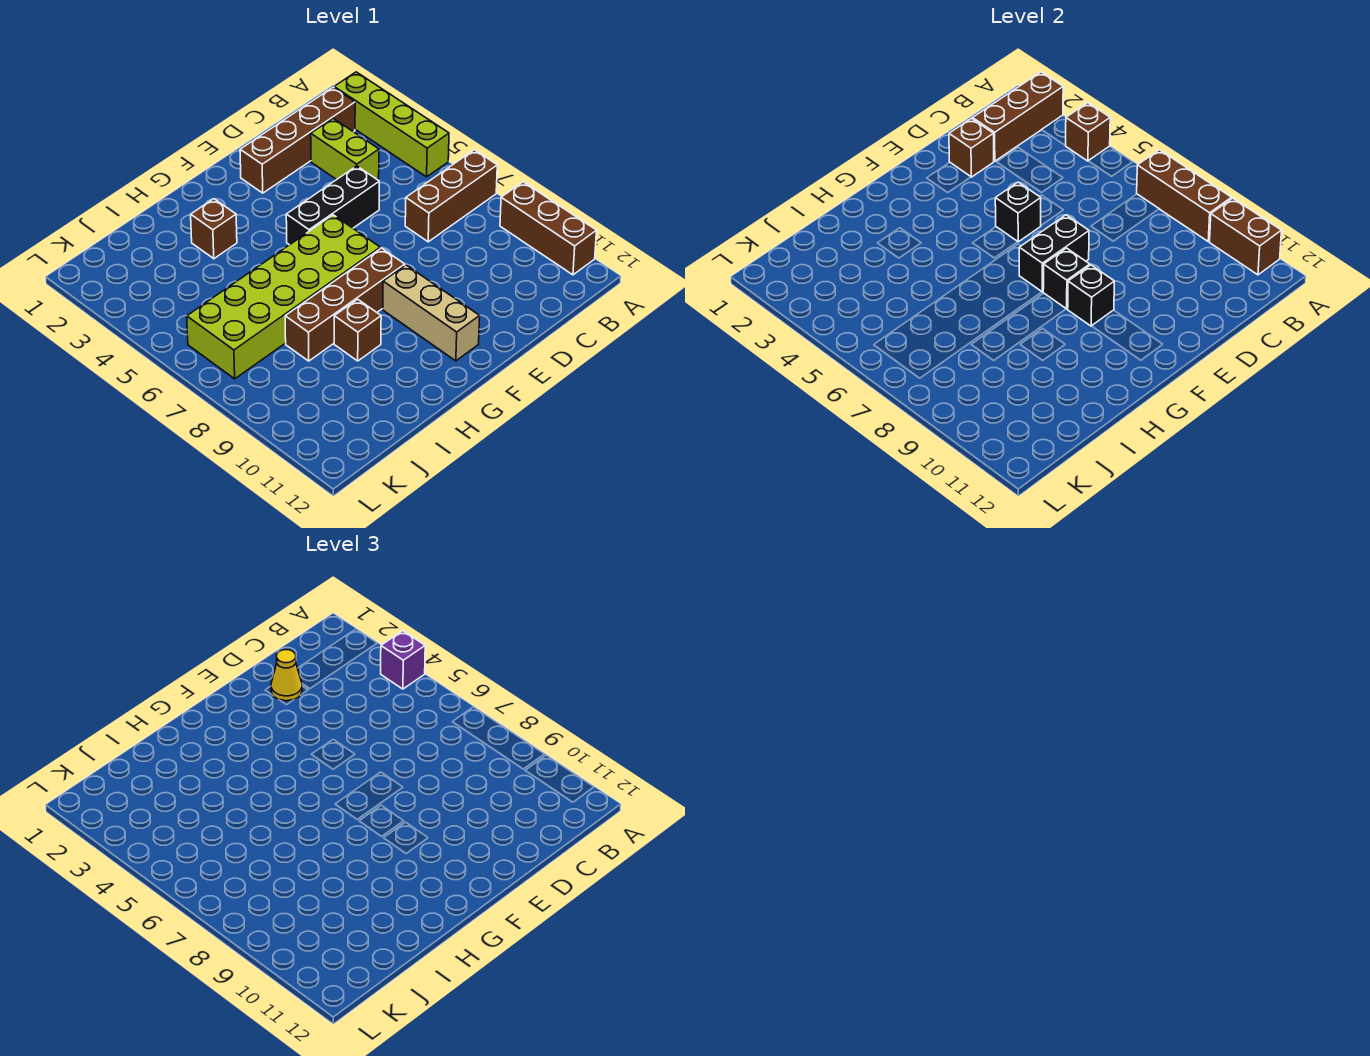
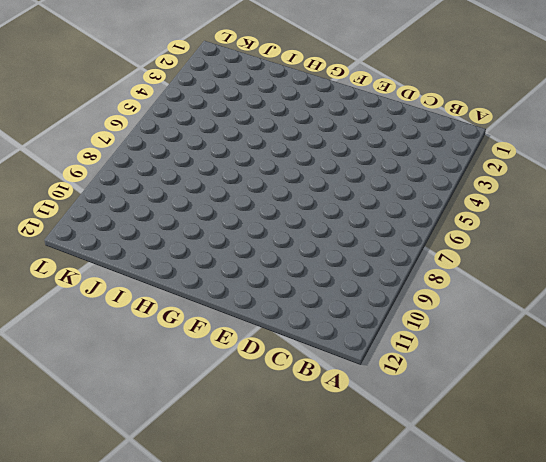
none -> lime brick A2:A5 level 1
none -> brown brick A7:C7 level 1
none -> brown brick A9:A11 level 1

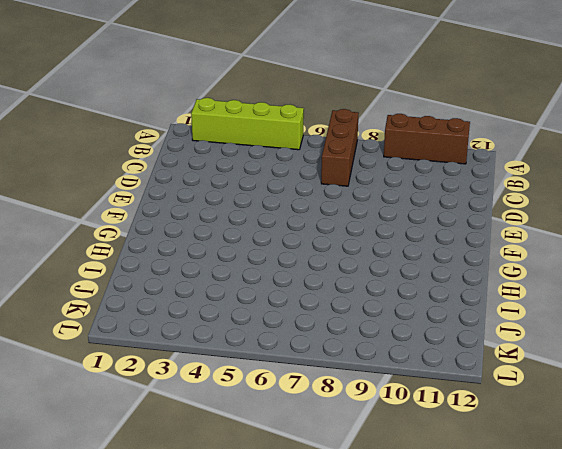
none -> brown brick B2:E2 level 1
none -> lime brick C3:C4 level 1
none -> black brick D5:F5 level 1

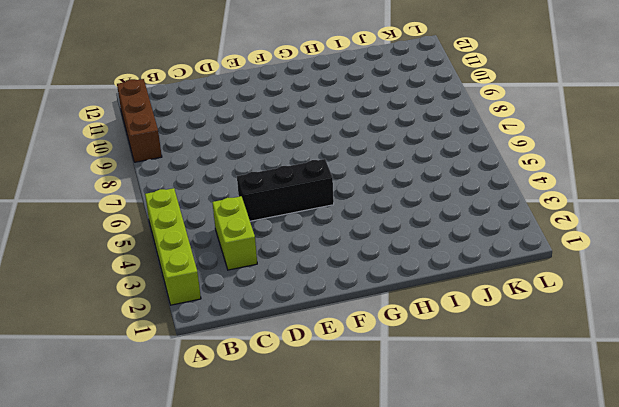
none -> brown brick A7:C7 level 1
none -> brown brick B2:E2 level 1
none -> lime brick F6:K7 level 1

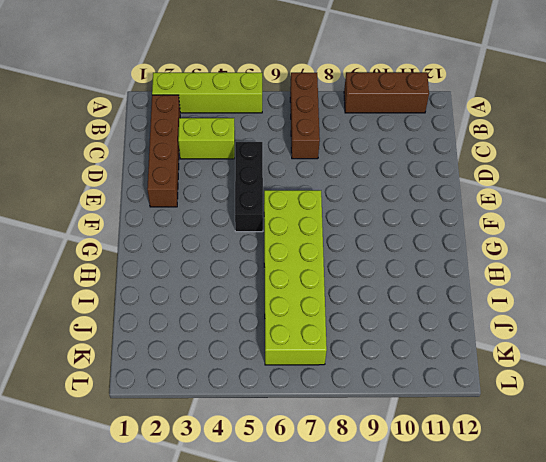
none -> brown brick F8:I8 level 1
none -> tan brick F9:F11 level 1
none -> brown brick H3 level 1

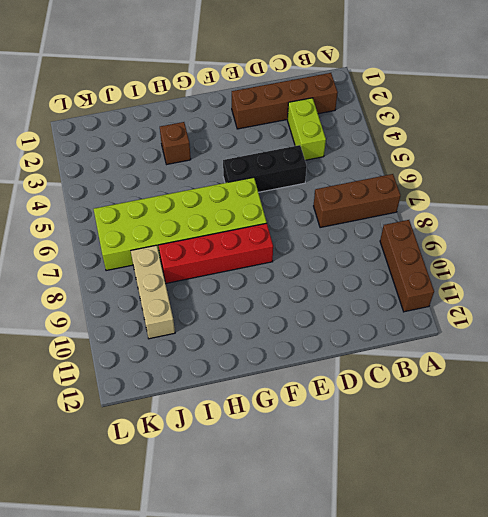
red brick F8:I8 level 1 -> brown brick F8:I8 level 1
tan brick J8:J10 level 1 -> tan brick F9:F11 level 1
none -> lime brick A2:A5 level 1
none -> brown brick H9 level 1
none -> brown brick A2:C2 level 2

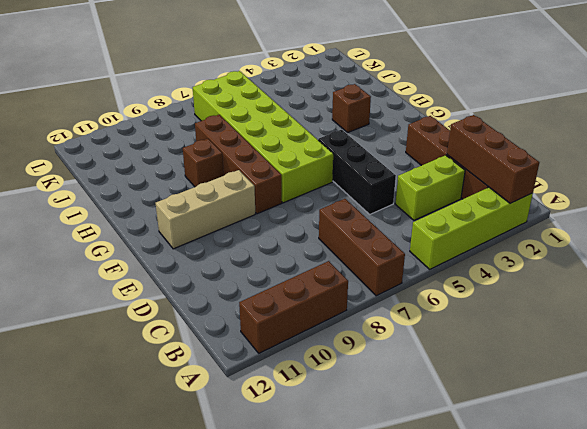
none -> brown brick A4 level 2
none -> brown brick A7:A9 level 2
none -> brown brick A10:A11 level 2

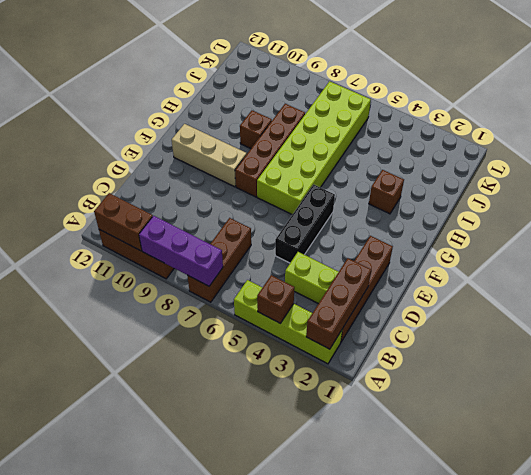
purple brick A7:A9 level 2 -> brown brick A7:A9 level 2
none -> brown brick D2 level 2
none -> black brick E5 level 2
none -> black brick E7:F7 level 2

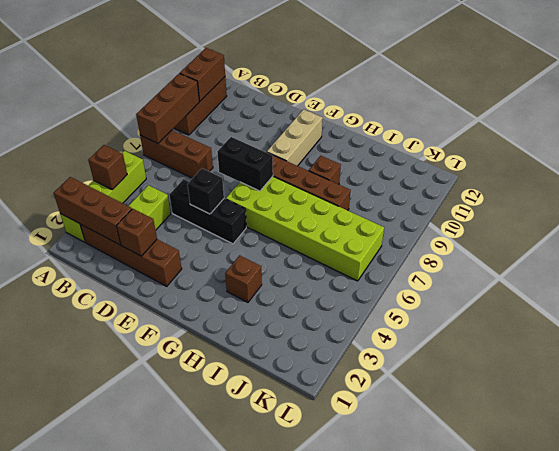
none -> black brick F8 level 2
none -> black brick F9 level 2
none -> purple brick A4 level 3

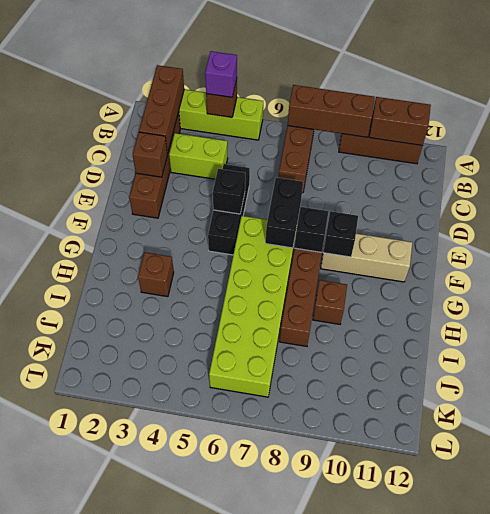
none -> yellow cone D2 level 3

